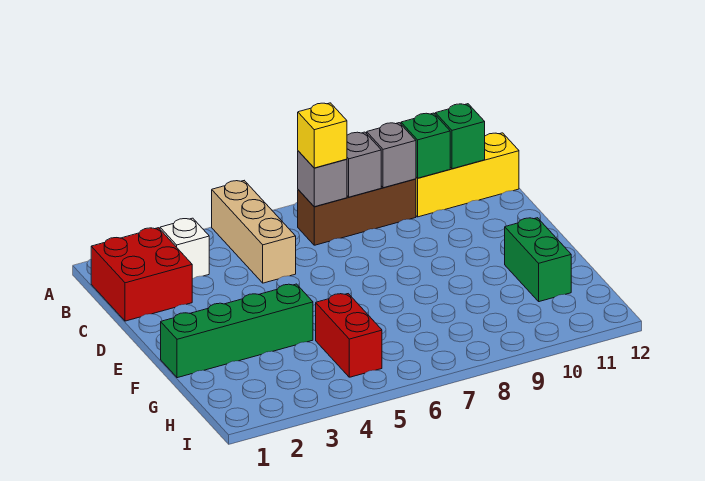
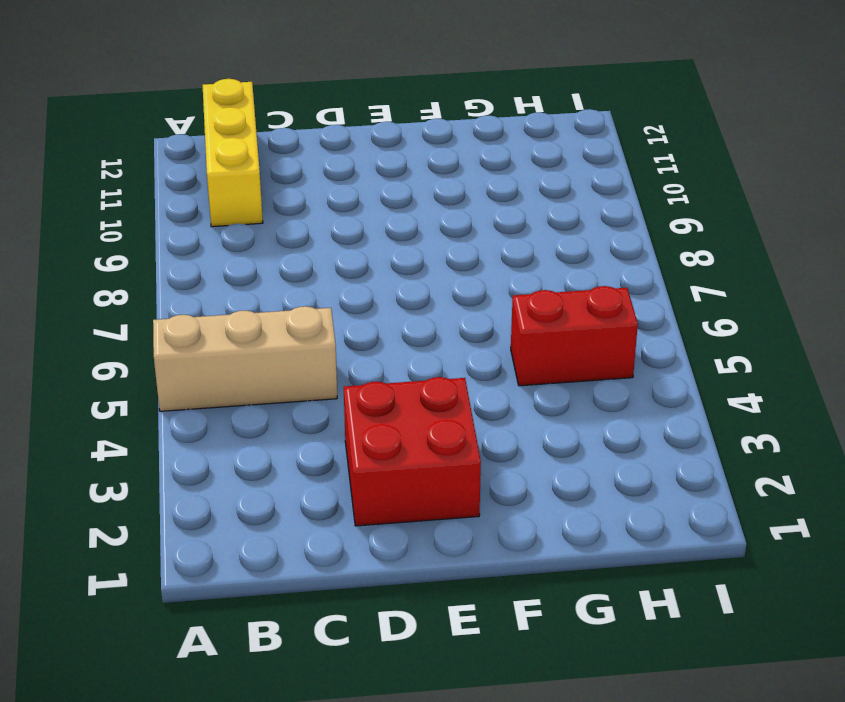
red brick D2:E3 level 1 -> red brick B1:C2 level 1
none -> white brick B3 level 1
none -> brown brick B7:B9 level 1
none -> green brick F1:F4 level 1

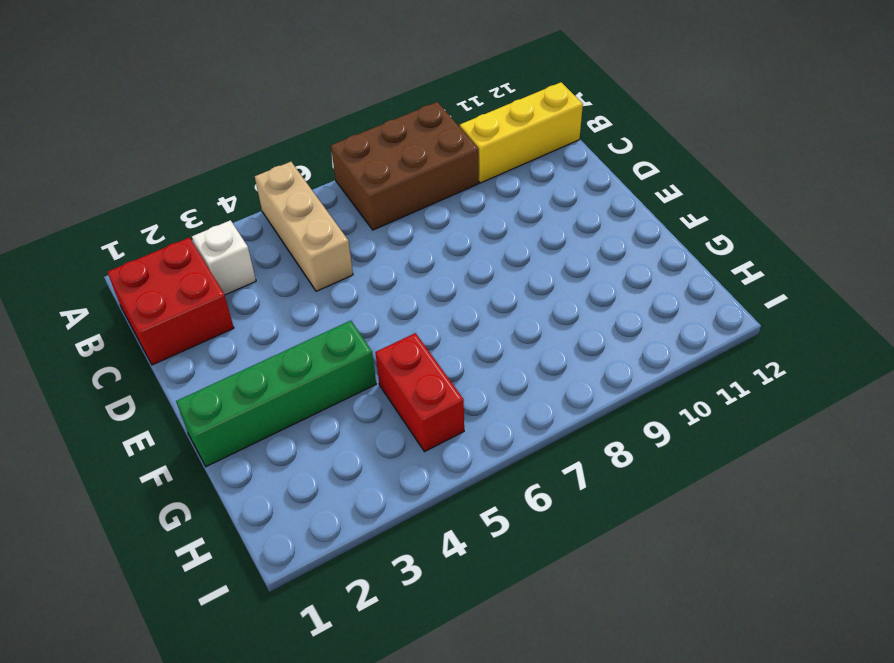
brown brick A7:B9 level 1 -> brown brick B7:B9 level 1
none -> green brick F11:G11 level 1
none -> grey brick B7 level 2
none -> grey brick B8 level 2

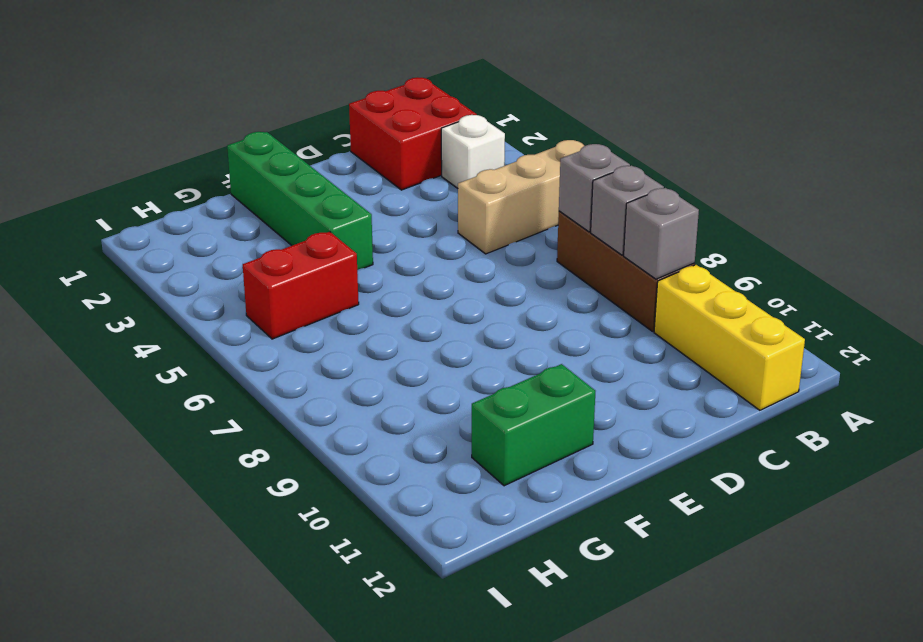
none -> green brick B10 level 2
none -> green brick B11 level 2
none -> yellow brick B7 level 3

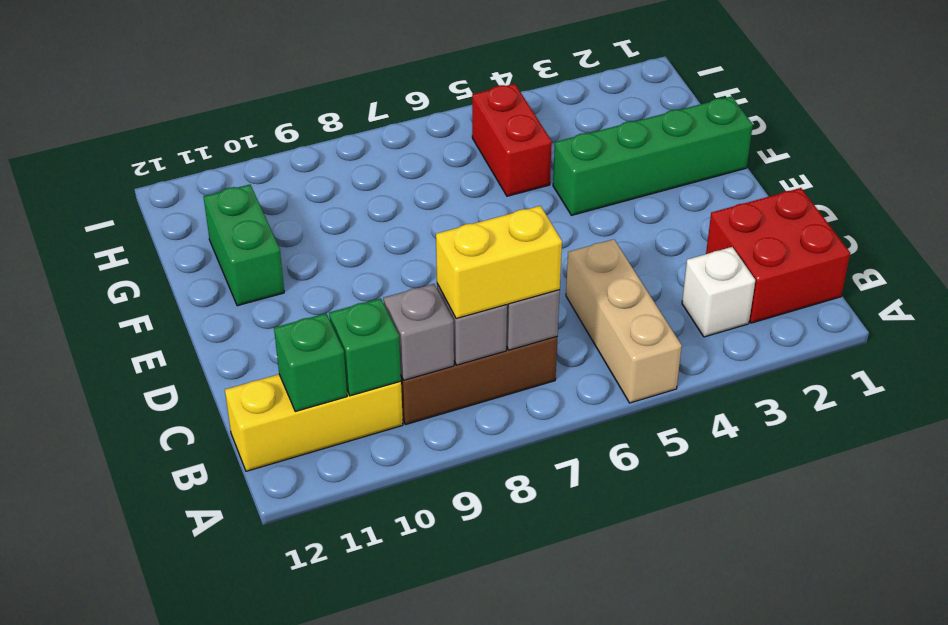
yellow brick B7:B8 level 3 -> yellow brick B7 level 3

